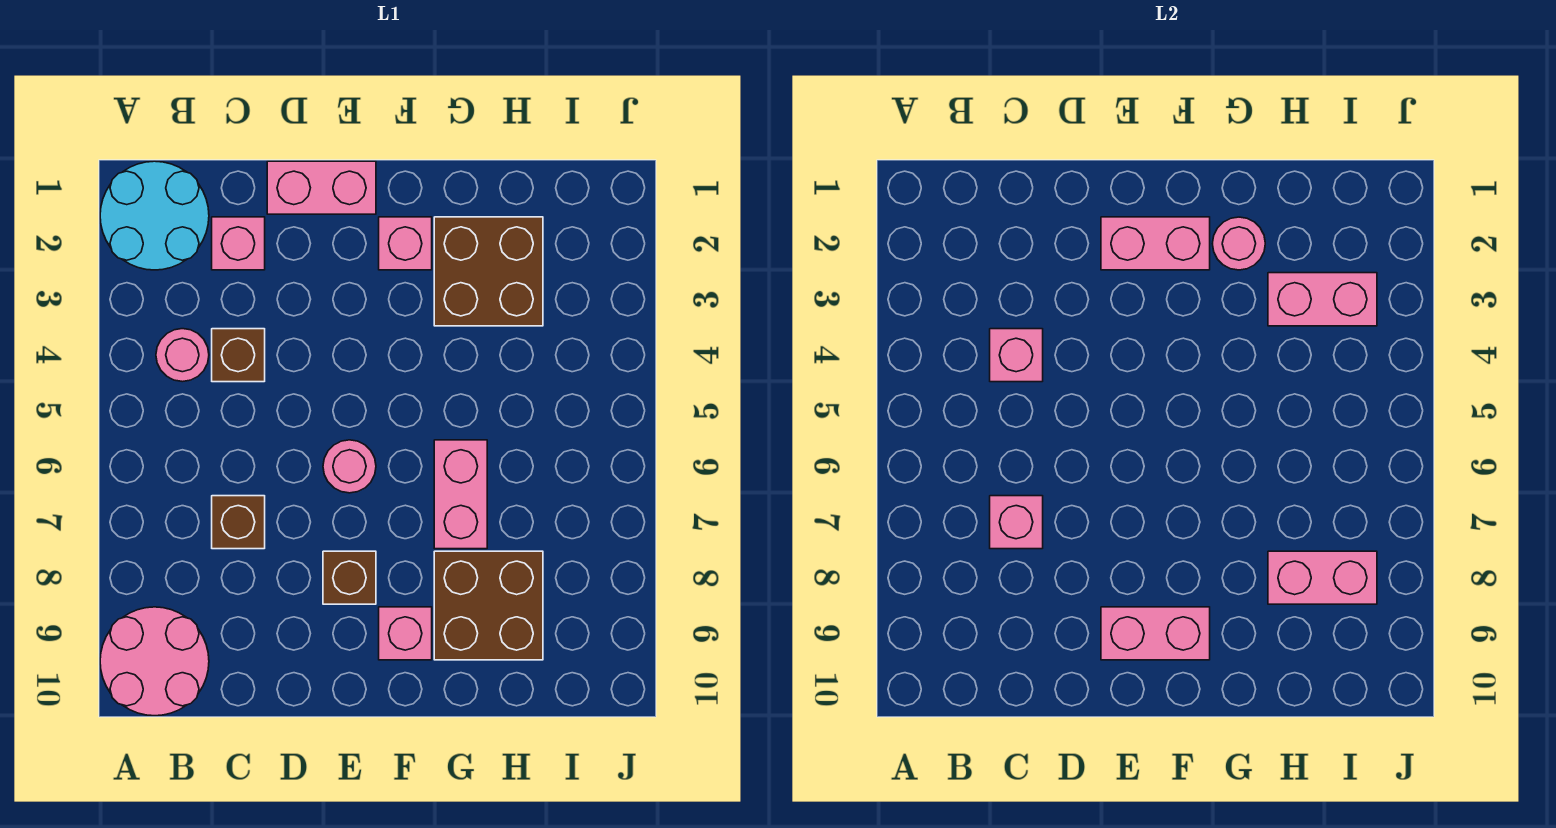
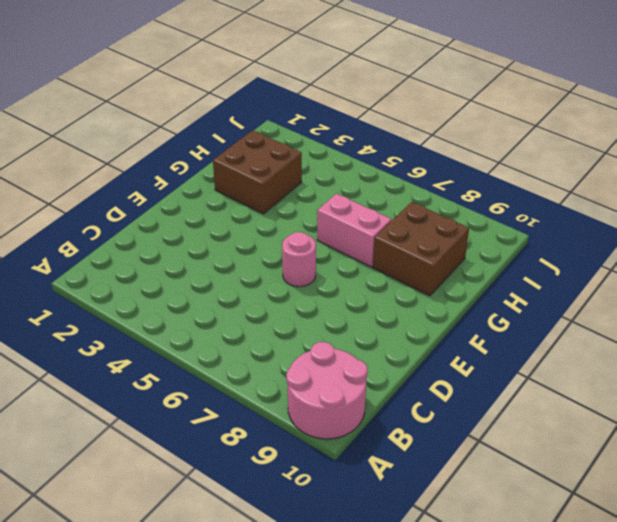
none -> cyan round brick A1:B2 level 1
none -> pink round brick B4 level 1
none -> pink brick C2 level 1

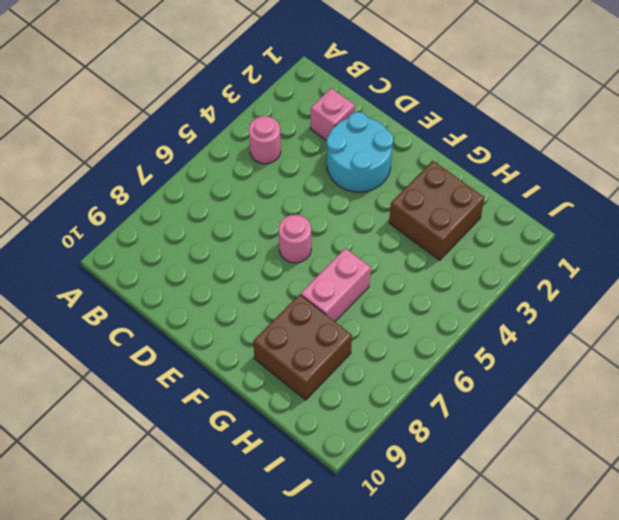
cyan round brick D2:E3 level 1 -> cyan round brick A1:B2 level 1
none -> pink round brick A9:B10 level 1
none -> brown brick C4 level 1
none -> brown brick C7 level 1

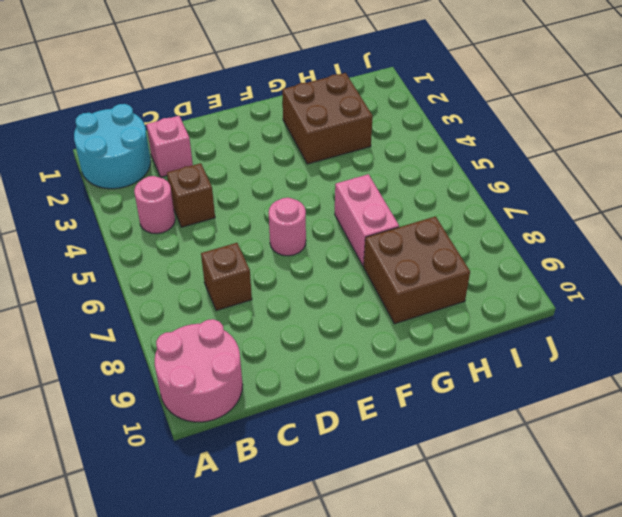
none -> pink brick D1:E1 level 1
none -> brown brick E8 level 1
none -> pink brick F2 level 1

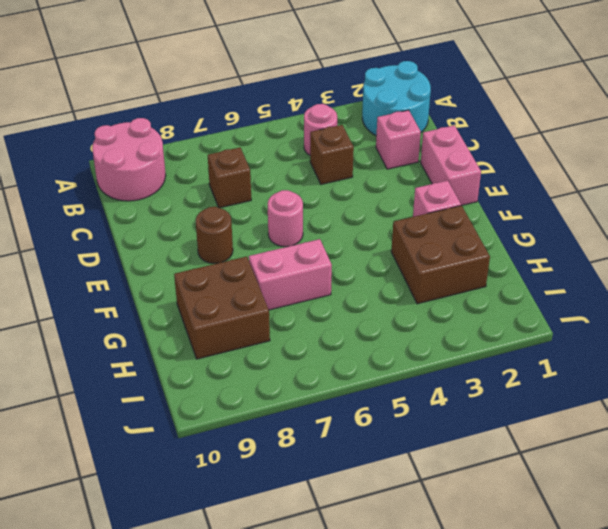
brown round brick E8 level 1 -> brown brick E8 level 1
none -> pink brick F9 level 1
none -> pink brick C4 level 2
none -> pink brick C7 level 2

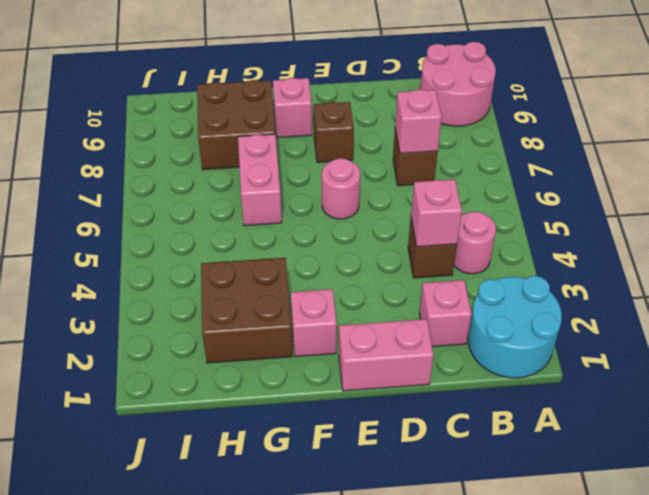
none -> pink brick E2:F2 level 2
none -> pink brick E9:F9 level 2
none -> pink round brick G2 level 2

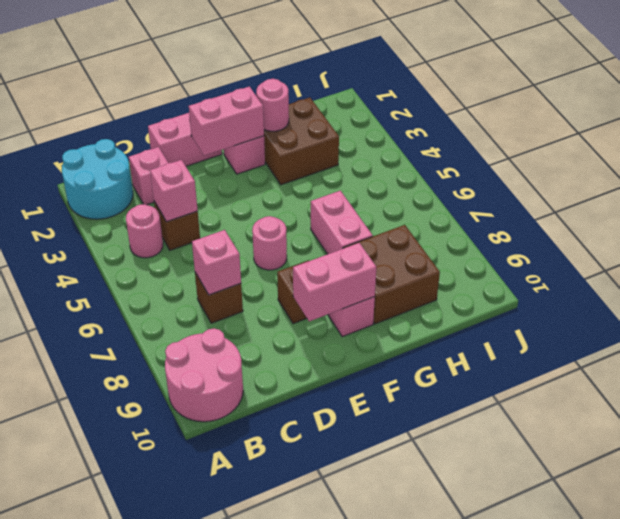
none -> pink brick H3:I3 level 2
none -> pink brick H8:I8 level 2

